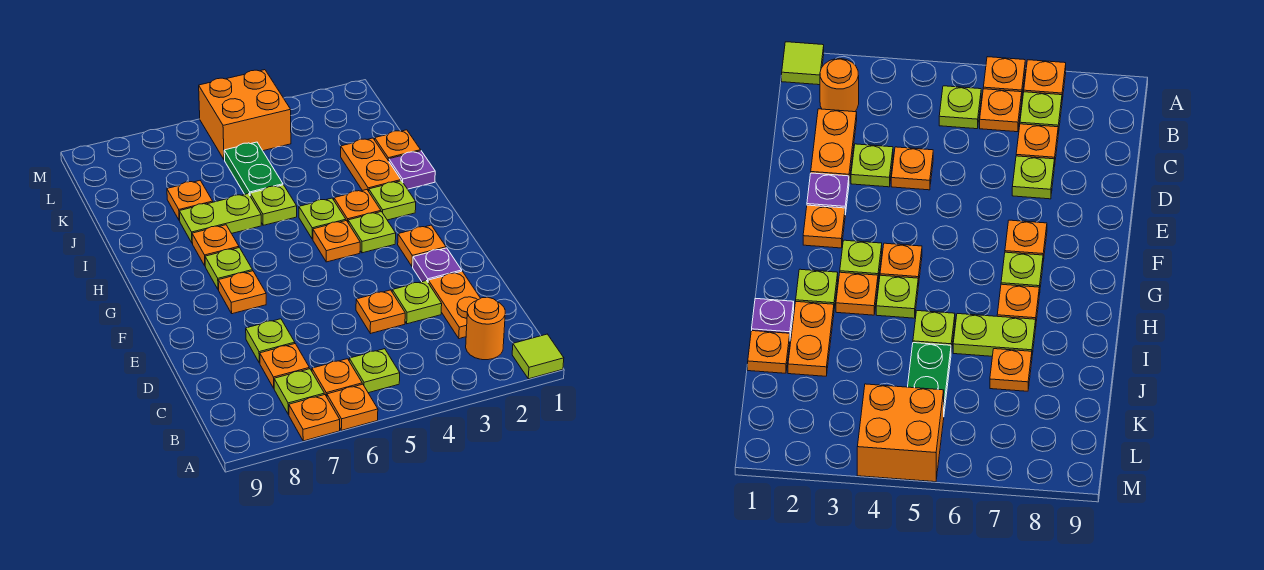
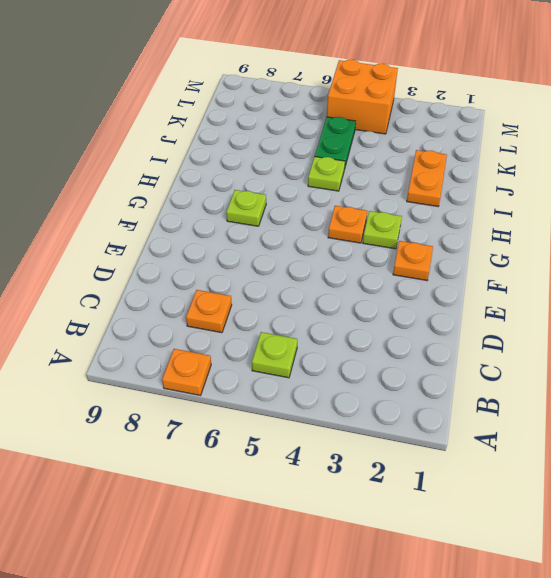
none -> lime tile A1 level 1
none -> orange plate A6 level 1
none -> orange round brick B2 level 1
none -> orange plate B6 level 1

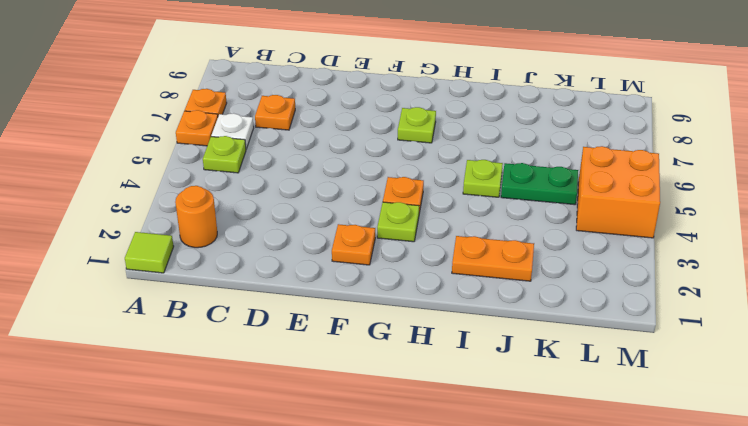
white plate B6 level 1 -> orange plate B6 level 1
none -> lime plate B7 level 1
none -> orange plate C2:D2 level 1
none -> lime plate D3 level 1
none -> orange plate D4 level 1

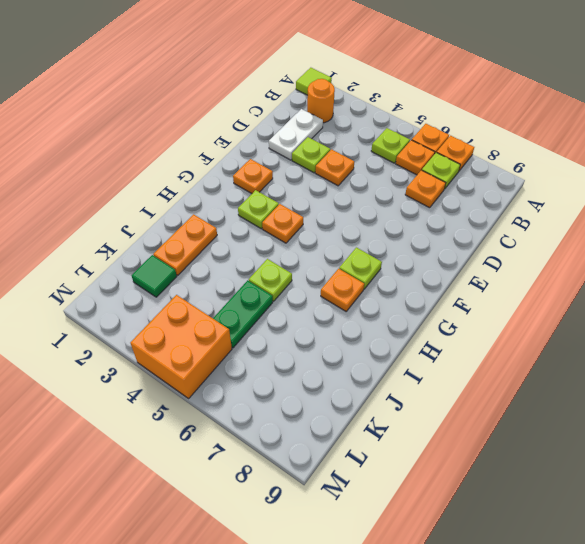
white plate C2:D2 level 1 -> orange plate C2:D2 level 1
green tile K2 level 1 -> none
none -> lime plate D7 level 1
none -> purple plate E2 level 1
none -> orange plate F7 level 1
none -> lime plate H2 level 1

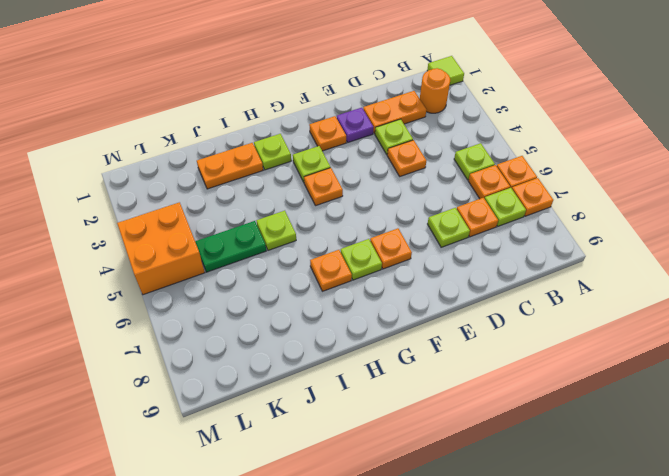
none -> orange plate H3 level 1
none -> lime plate H4 level 1
none -> purple plate I1 level 1
none -> lime plate I6:I7 level 1

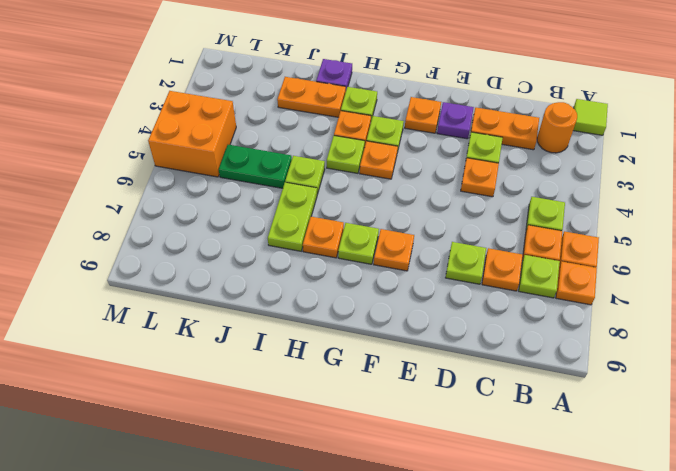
none -> orange plate J1 level 1
none -> orange plate J7 level 1

